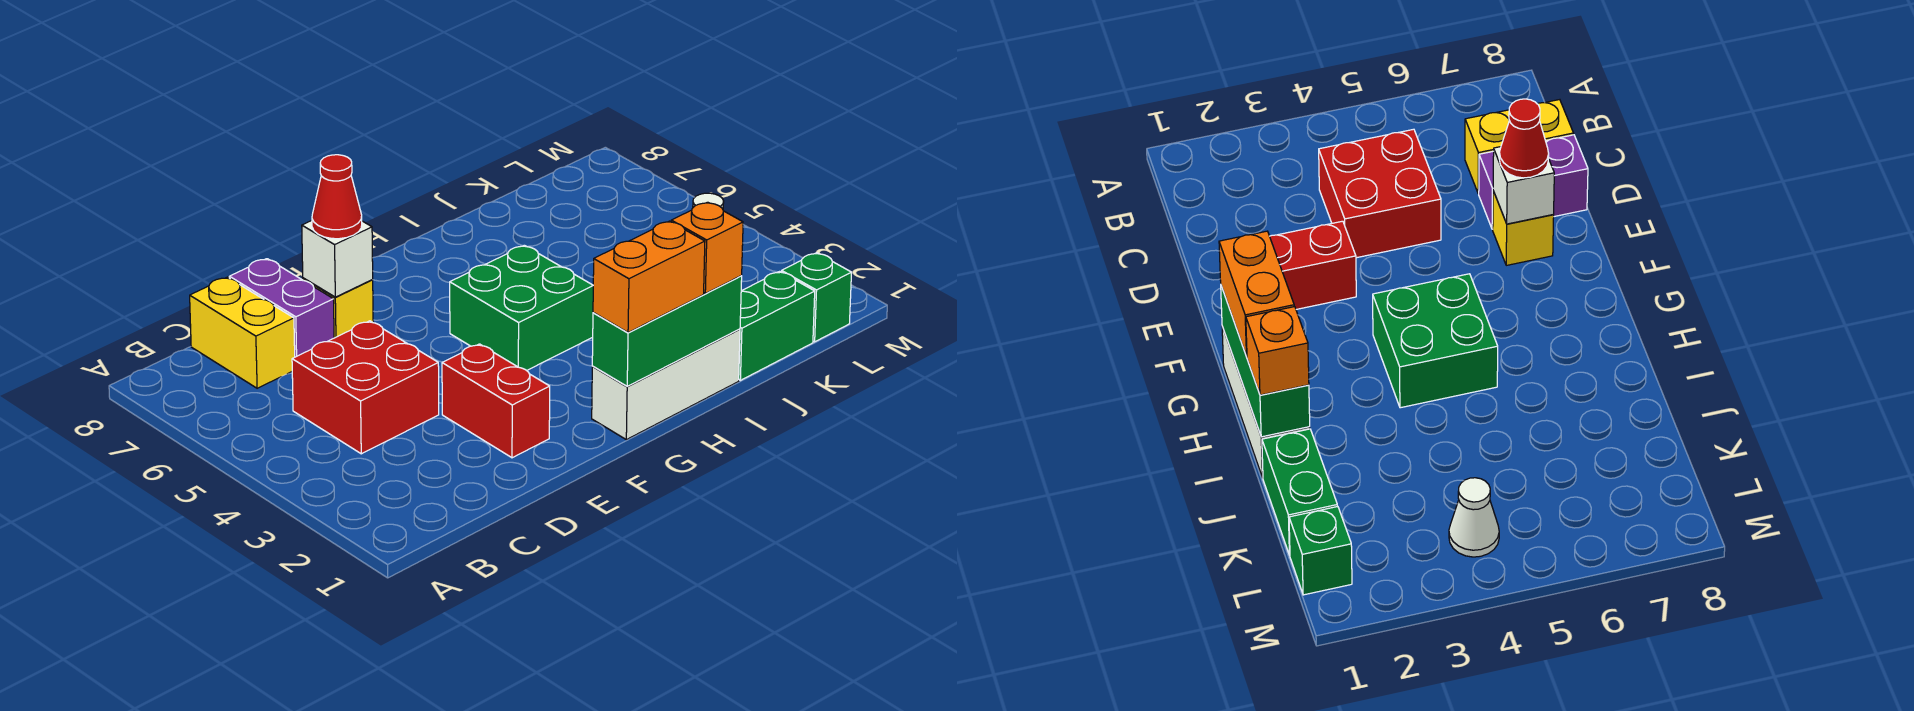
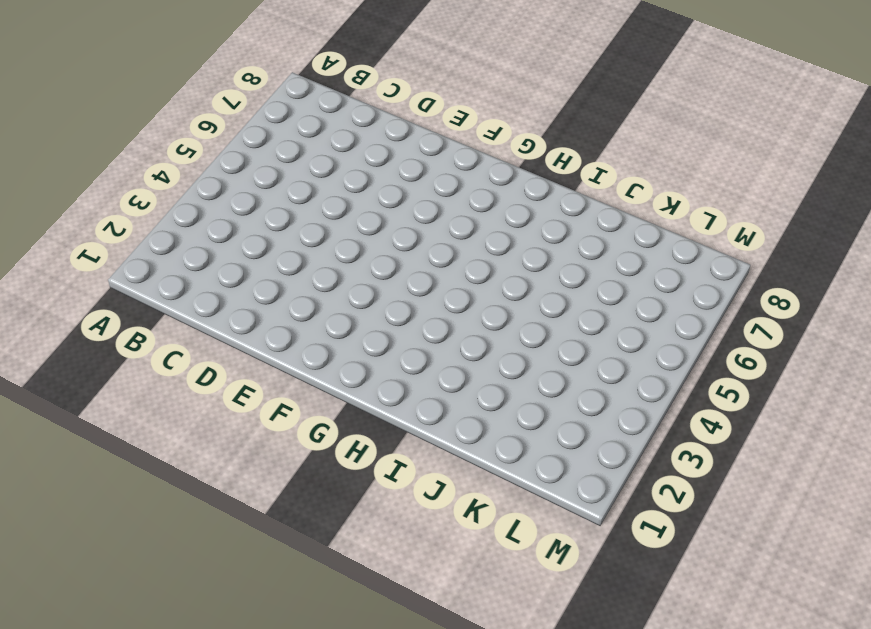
none -> red brick C4:D5 level 1
none -> yellow brick C7:C8 level 1
none -> purple brick D7:D8 level 1

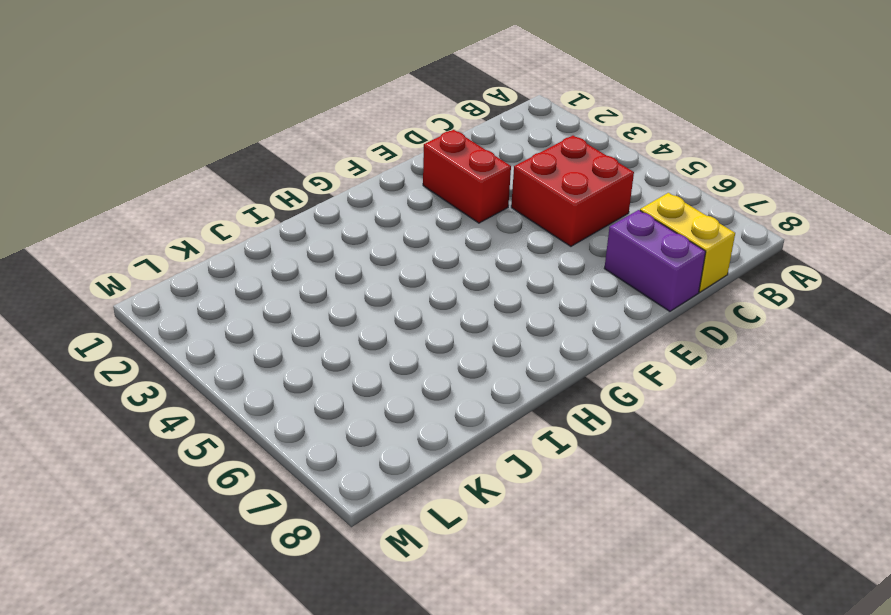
none -> yellow brick E7 level 1
none -> white brick G1:I1 level 1
none -> green brick G4:H5 level 1

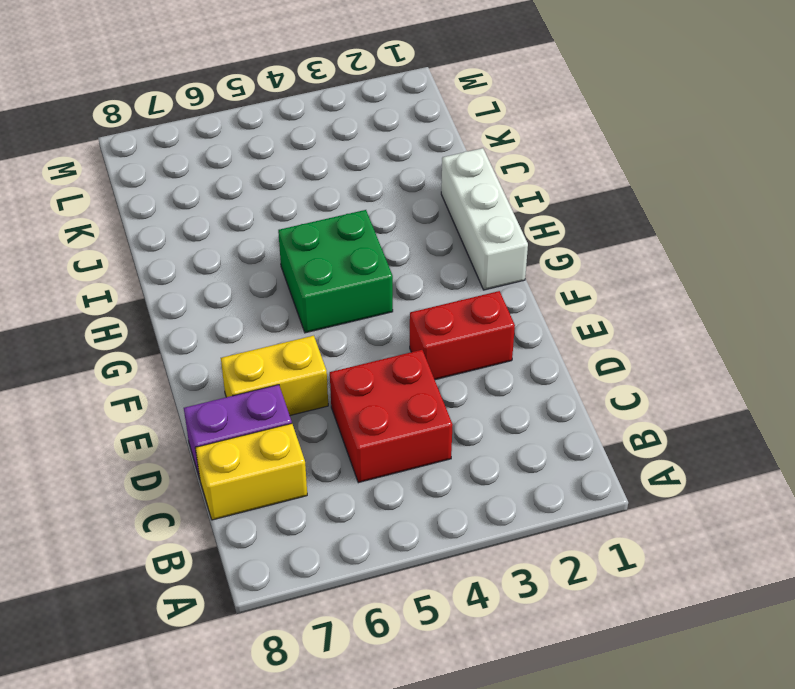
yellow brick E6:E7 level 1 -> yellow brick E7 level 1
none -> green brick J1:K1 level 1
none -> green brick L1 level 1
none -> white cone L4 level 1

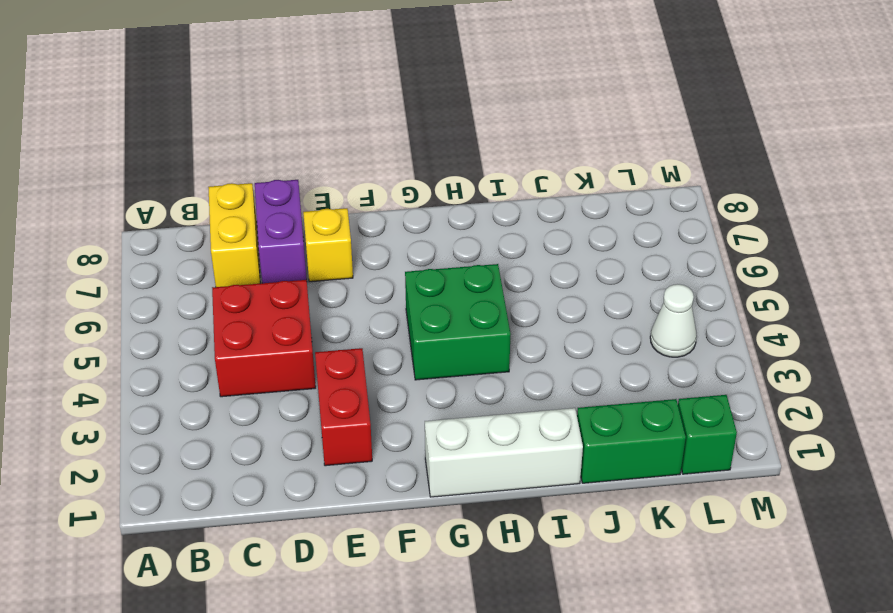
none -> white brick E7 level 2
none -> green brick G1:I1 level 2
none -> red cone E7 level 3

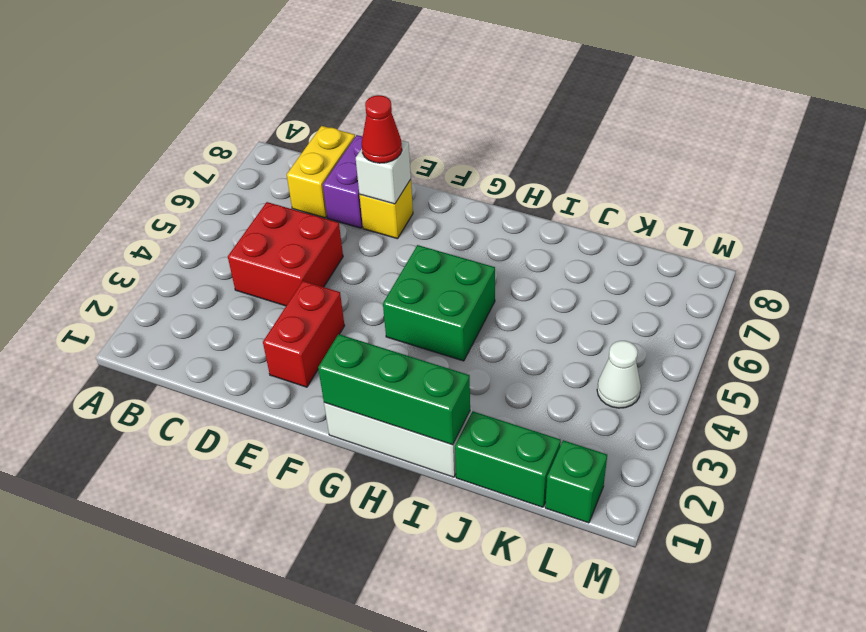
none -> orange brick G1:H1 level 3
none -> orange brick I1 level 3

